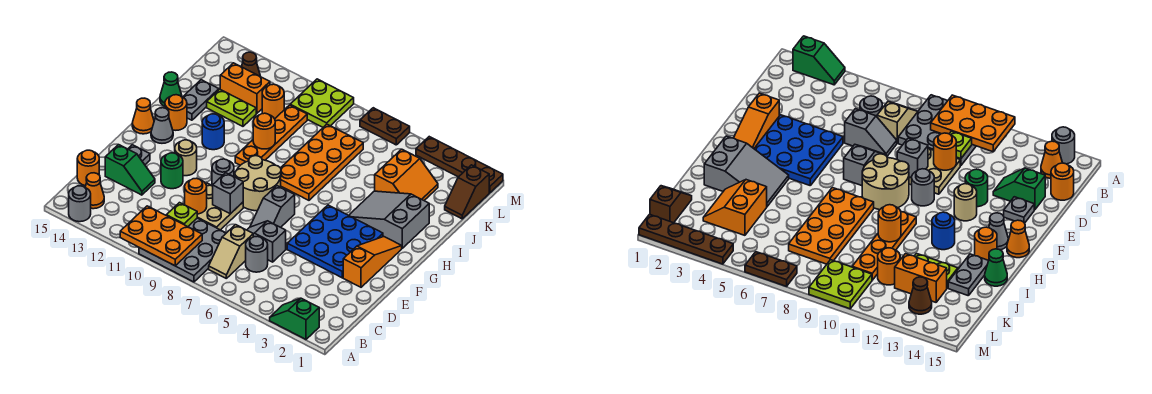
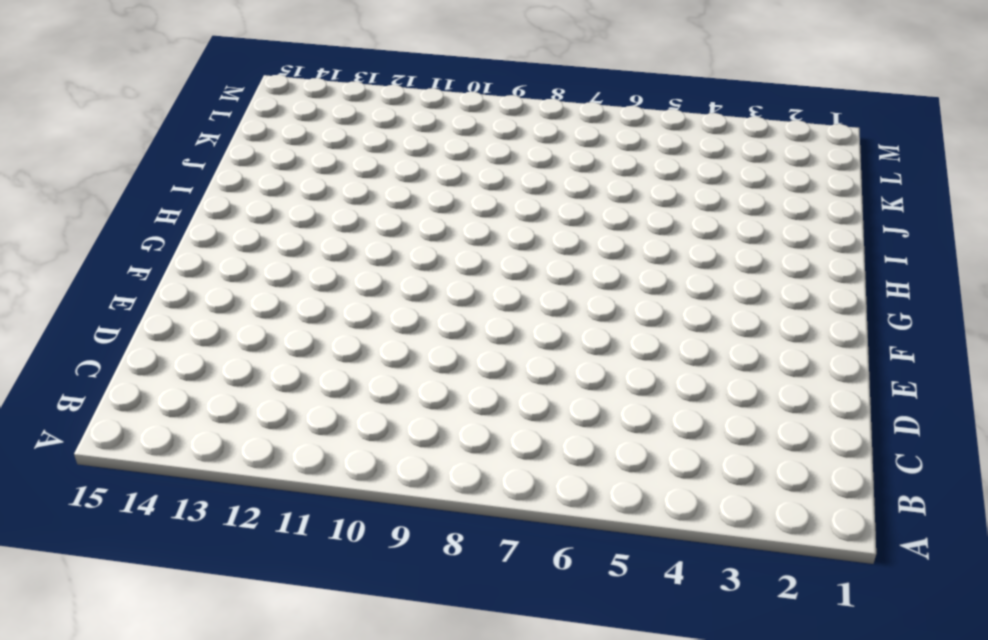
none -> green slope A2:A3 level 1 top 2
none -> grey plate A8:C10 level 1
none -> grey round brick A14 level 1
none -> tan slope B7:C7 level 1 top C

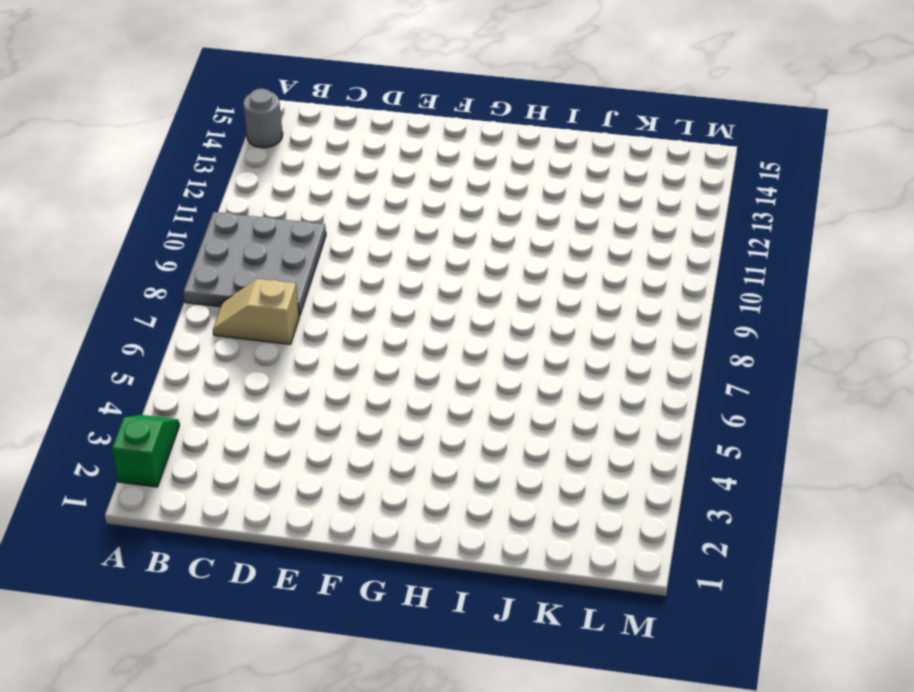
none -> orange cone B14 level 1
none -> grey round brick C6 level 1
none -> orange round brick C15 level 1
none -> grey slope D6:D7 level 1 top 6

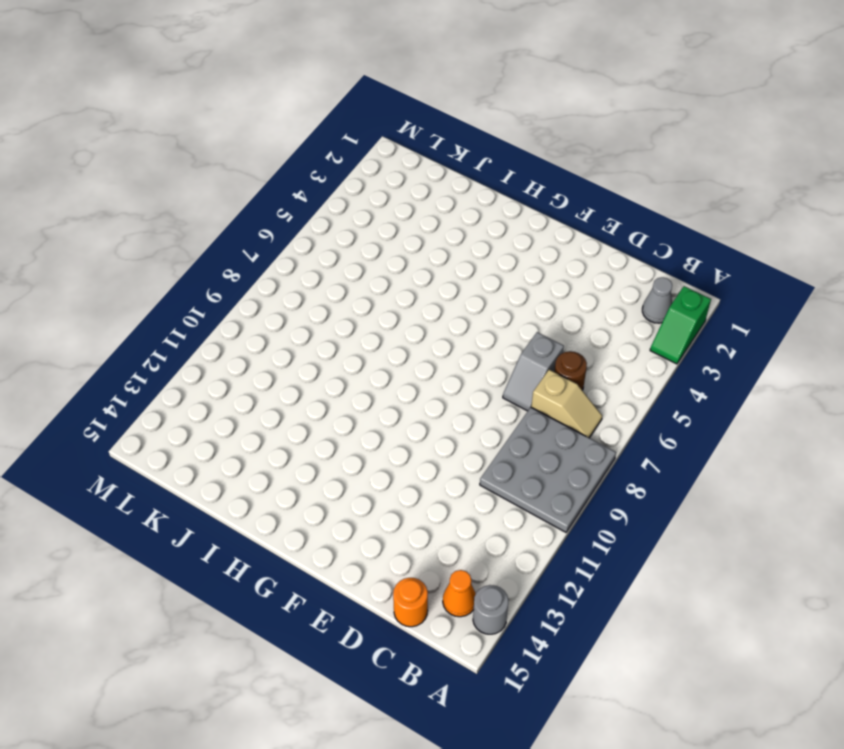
grey cone B2 level 1 -> grey cone G14 level 1
brown round brick C6 level 1 -> grey round brick C6 level 1
none -> tan plate D9:E10 level 1
none -> green slope D13:D14 level 1 top 14
none -> orange slope E2:G2 level 1 top E
none -> blue plate E3:G5 level 1

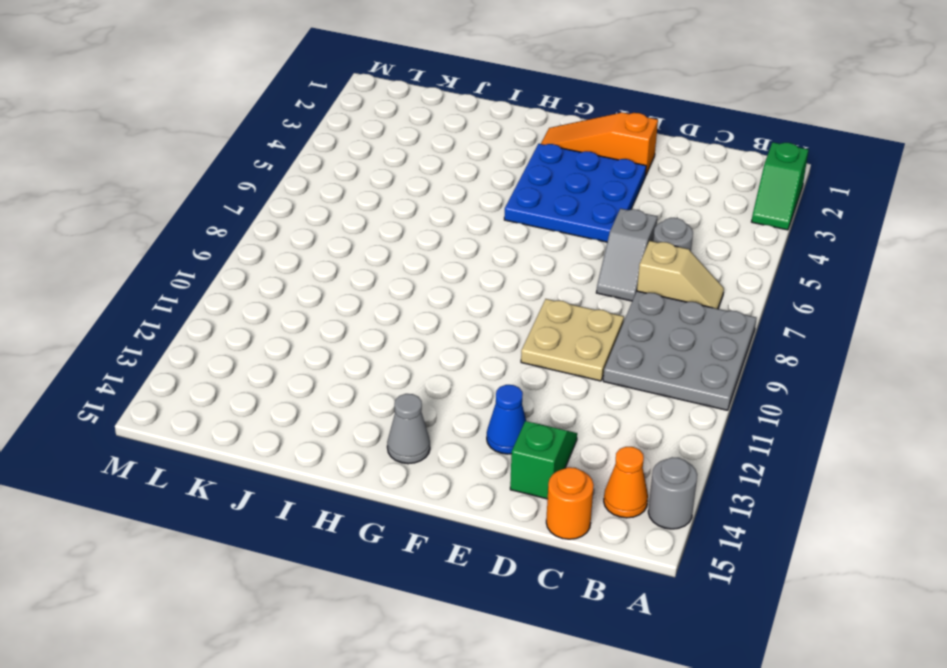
blue cone E13 level 1 -> none
none -> grey slope E7:F7 level 1 top F
none -> green round brick E12 level 1
none -> grey plate E14 level 1
none -> tan round brick F8:G9 level 1

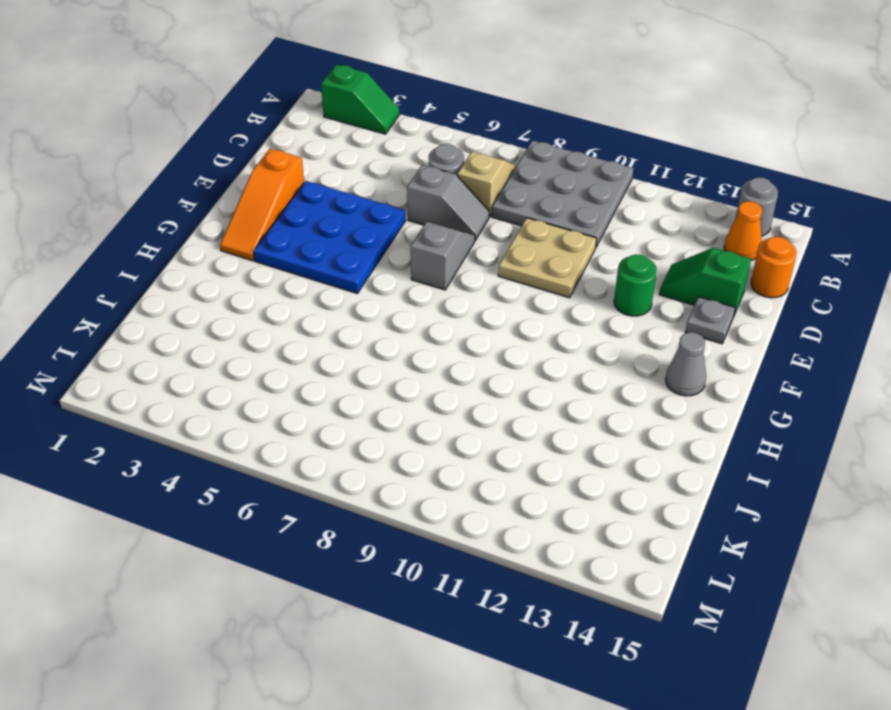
none -> tan round brick F8:G9 level 1
none -> grey round brick F10 level 1
none -> tan round brick F12 level 1
none -> orange cone G15 level 1

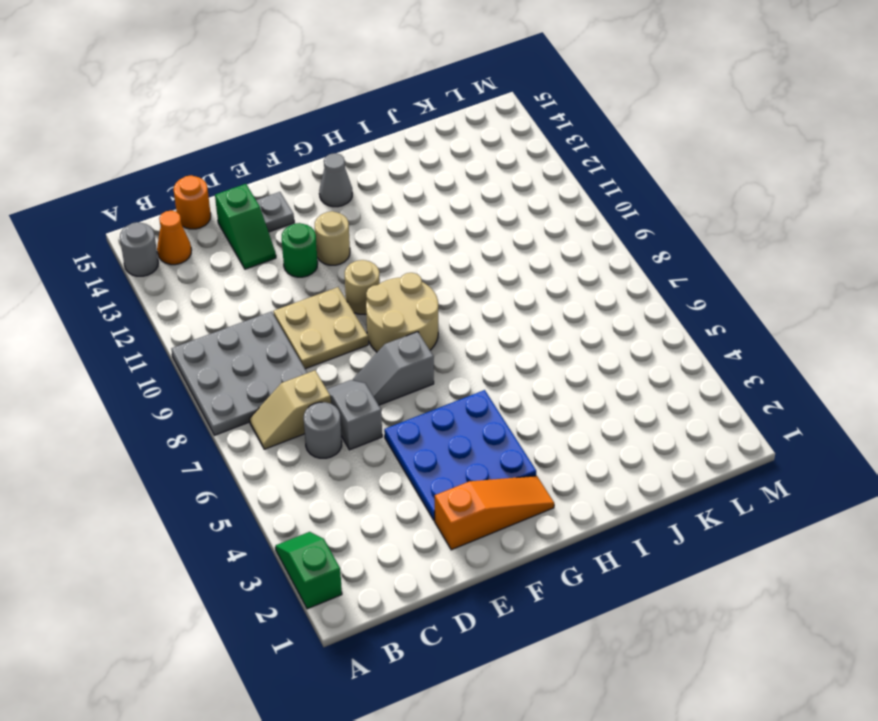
tan round brick F10 level 1 -> grey round brick F10 level 1
none -> orange cone G15 level 1
none -> grey slope H2:I4 level 1 top 2
none -> orange plate H7:K8 level 1
none -> orange plate H10:K10 level 1

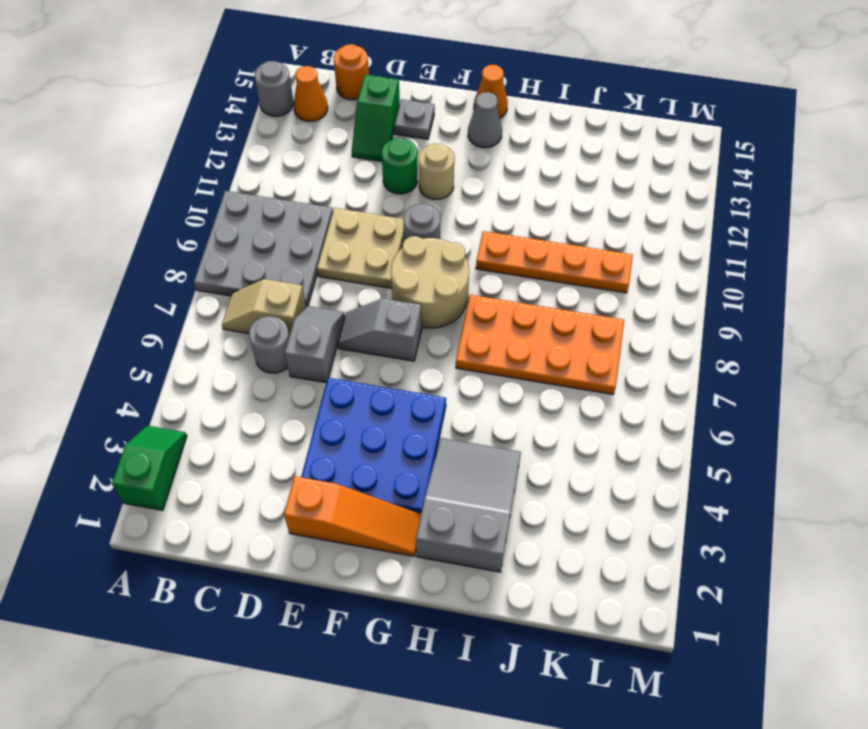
none -> blue round brick H12 level 1
none -> orange round brick H14 level 1
none -> grey plate I14:J14 level 1
none -> green cone I15 level 1

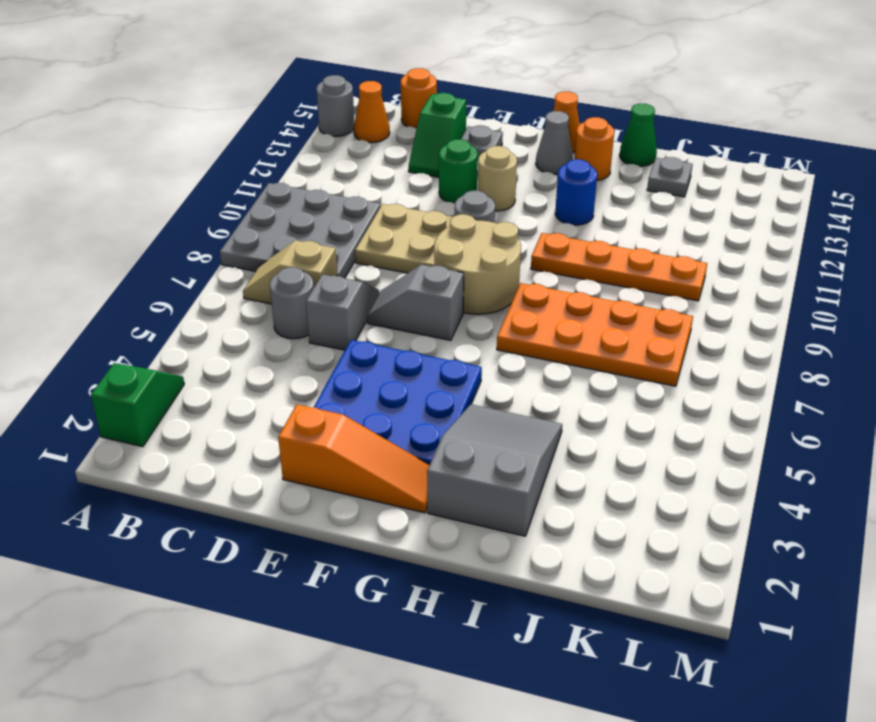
grey plate J14 level 1 -> grey plate I14:J14 level 1
none -> orange slope J3:K4 level 1 top 4
none -> lime plate J12:J13 level 1
none -> brown slope K1:L1 level 1 top L
none -> orange round brick K11 level 1

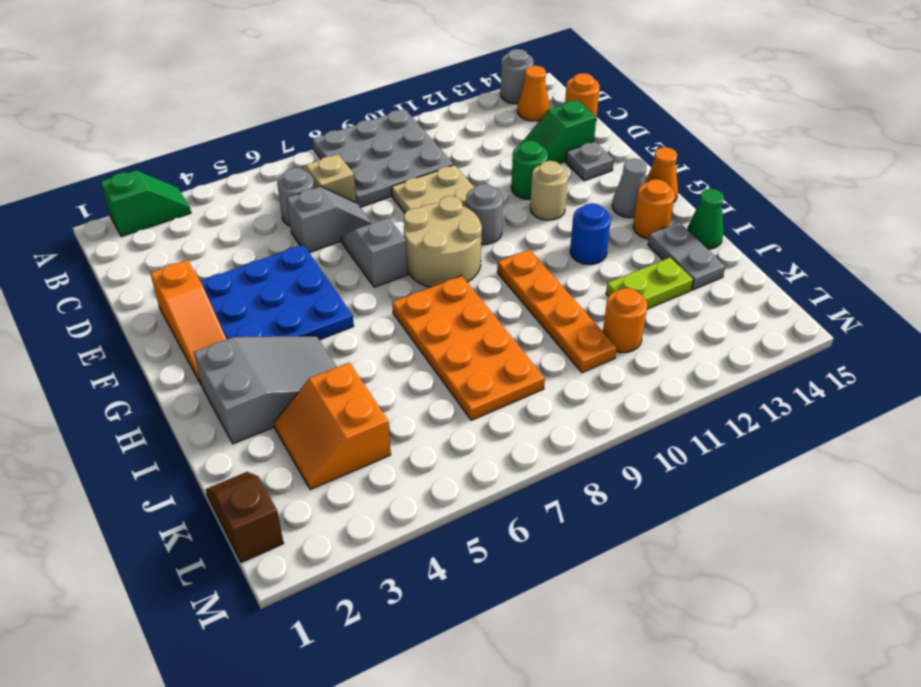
none -> orange brick K12:K13 level 1
none -> lime plate L9:M10 level 1
none -> brown cone L13 level 1
none -> brown plate M1:M4 level 1

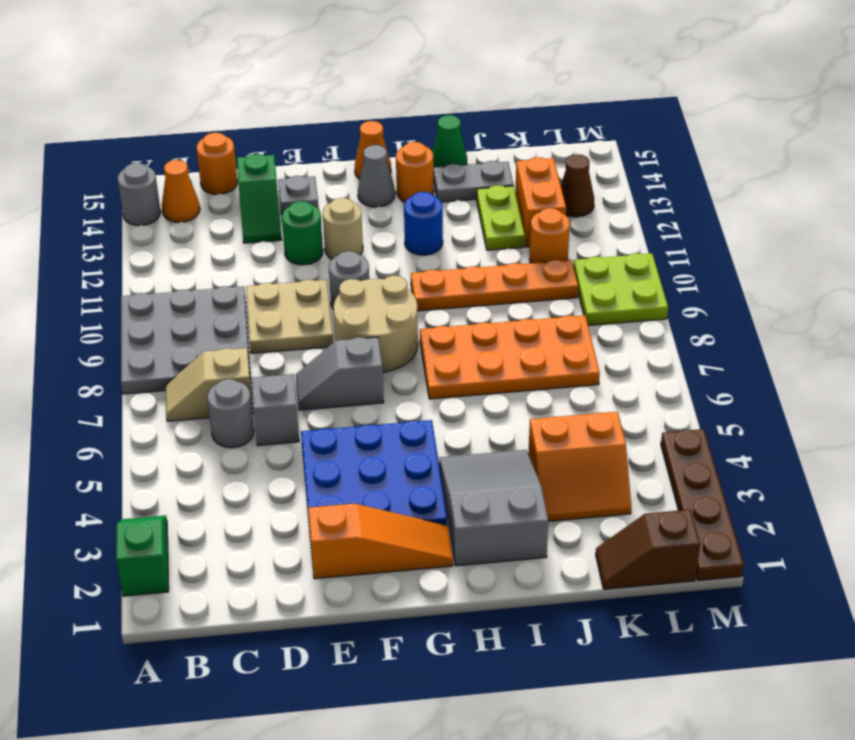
none -> brown plate M6:M7 level 1
none -> orange plate A9:B11 level 2
none -> lime plate C10 level 2
none -> orange round brick D10 level 2

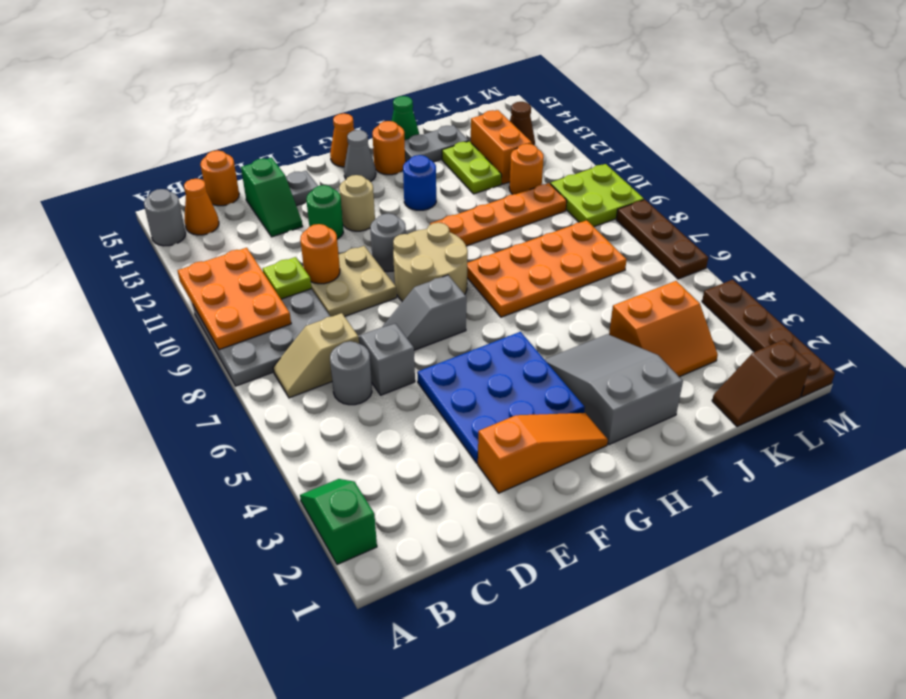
brown plate M6:M8 level 1 -> brown plate M6:M7 level 1
none -> grey brick E9 level 2
none -> orange round brick I10 level 2

